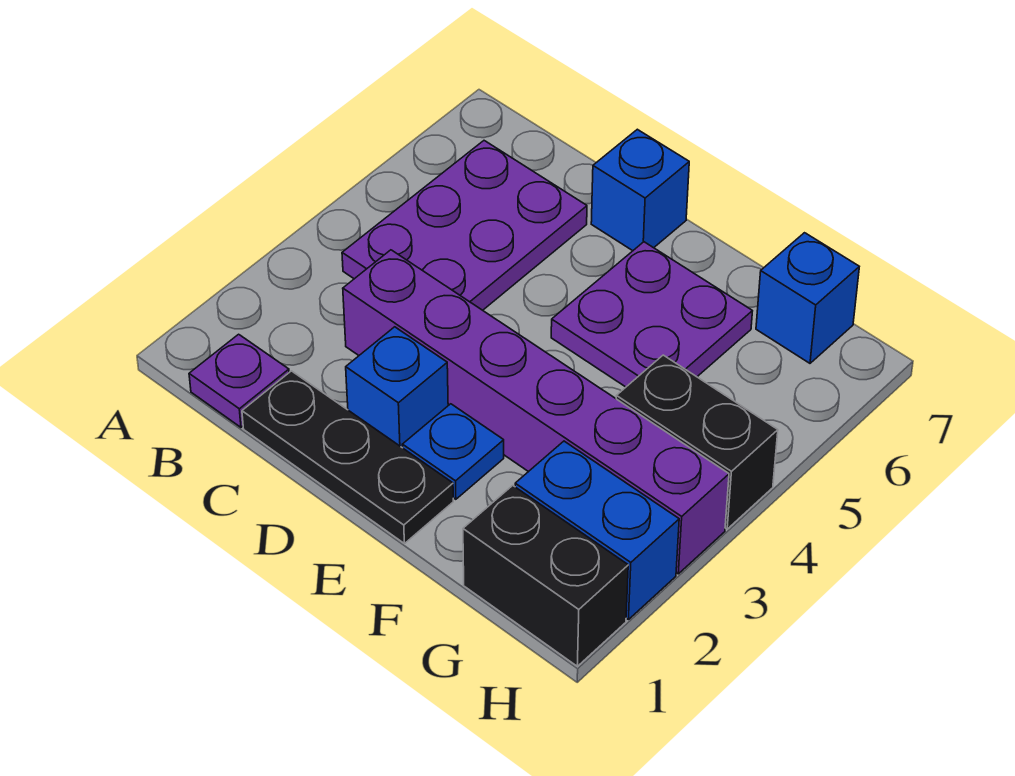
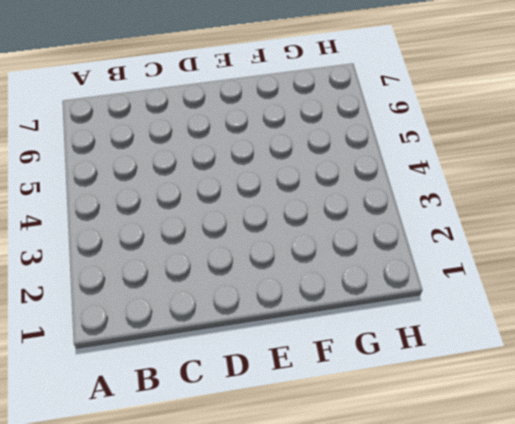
none -> purple plate B1 level 1
none -> purple plate B4:C6 level 1
none -> black plate C1:E1 level 1

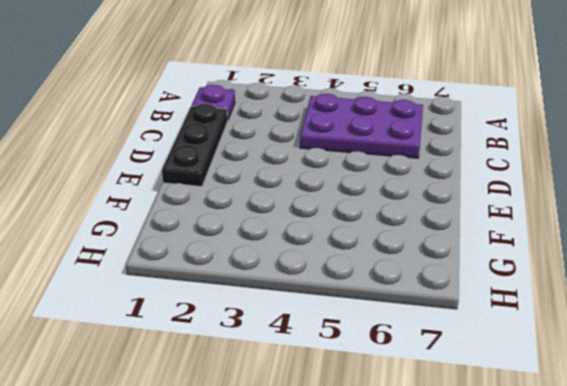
none -> purple brick C3:H3 level 1
none -> blue brick D2 level 1
none -> blue brick D7 level 1

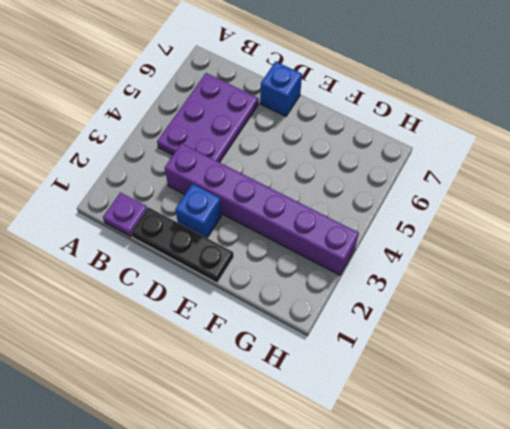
none -> blue plate E2 level 1
none -> purple plate E5:F6 level 1
none -> black brick G1:H1 level 1

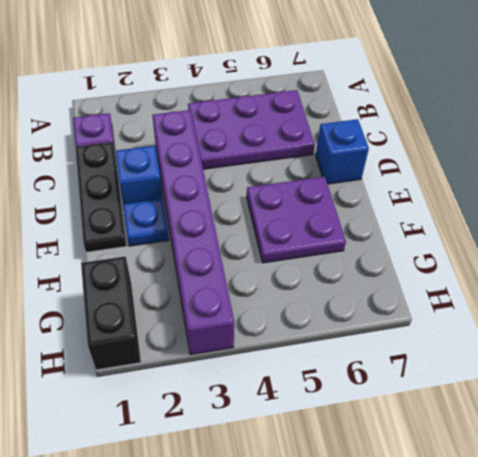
none -> blue brick G2:H2 level 1
none -> black brick G4:H4 level 1
none -> blue brick G7 level 1

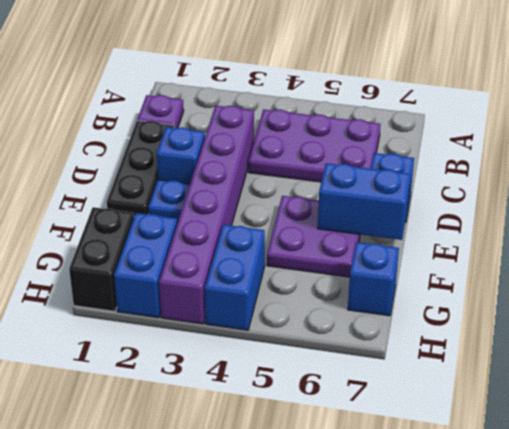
blue brick E6:E7 level 2 -> none
blue brick G4:H4 level 1 -> black brick G4:H4 level 1

